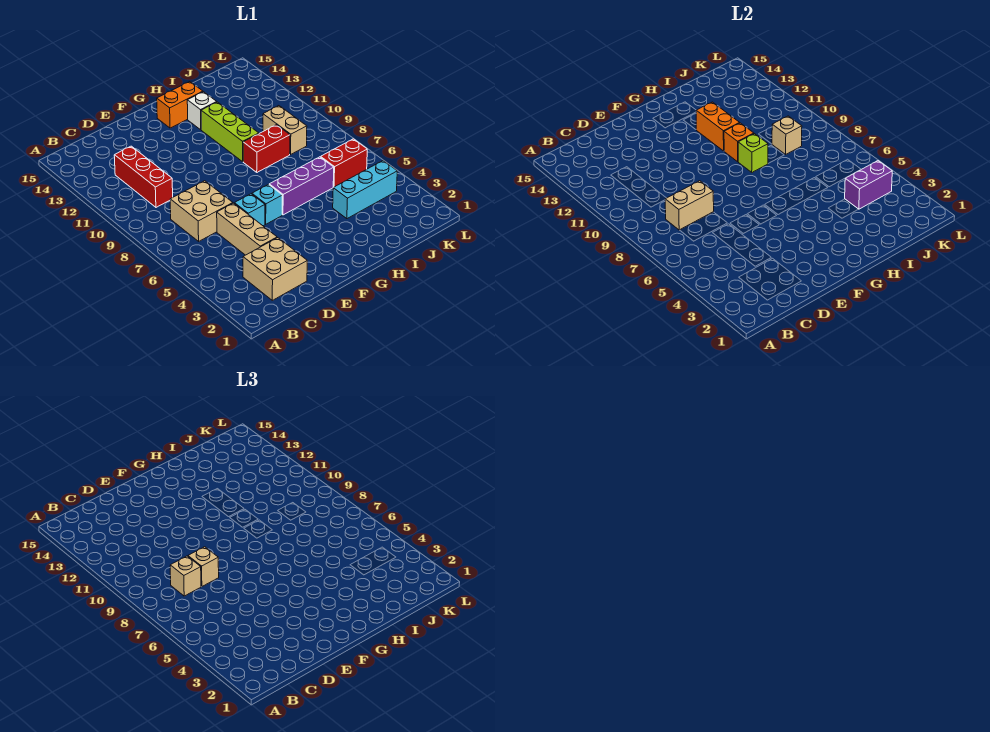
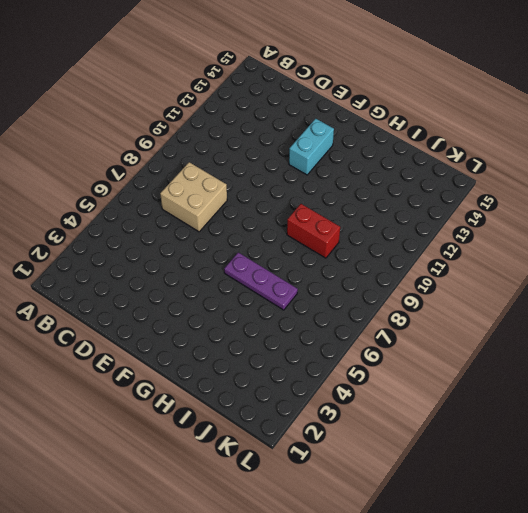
cyan brick F12:F13 level 1 -> none
purple plate G6:I6 level 1 -> purple brick G6:I6 level 1
none -> tan brick C2:D3 level 1
none -> red brick C10:C12 level 1
none -> tan brick D4:D6 level 1

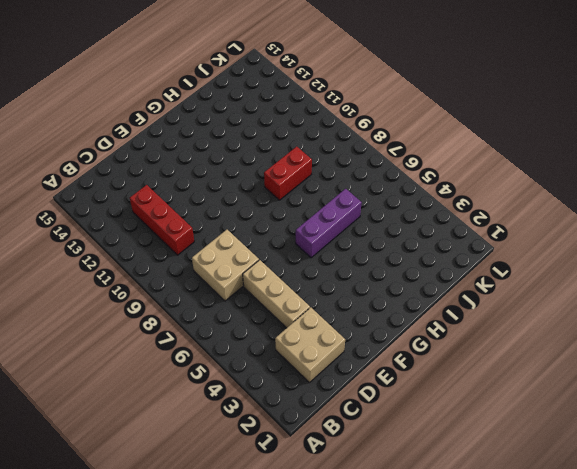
none -> cyan brick E6 level 1
none -> cyan brick F6 level 1
none -> orange brick G14:H14 level 1

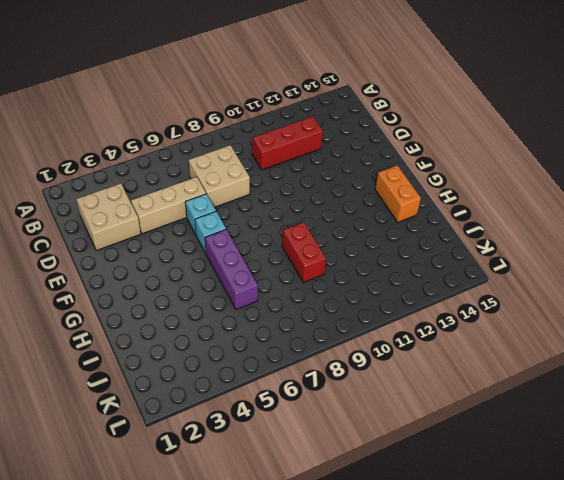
none -> lime brick H10:H12 level 1
none -> white brick H13 level 1
none -> cyan brick I4:K4 level 1

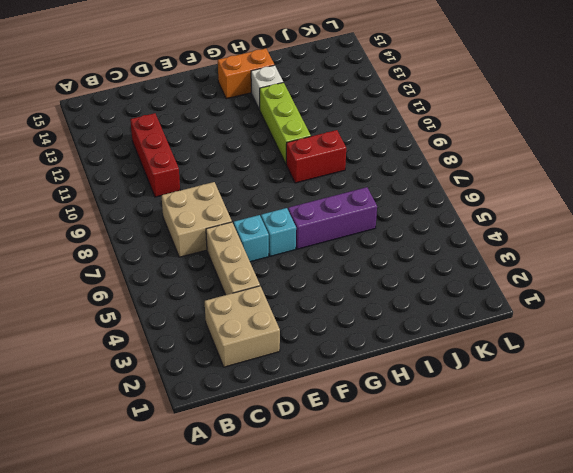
none -> cyan brick I4:K4 level 1
none -> red brick J6:K6 level 1
none -> tan brick J9:J10 level 1

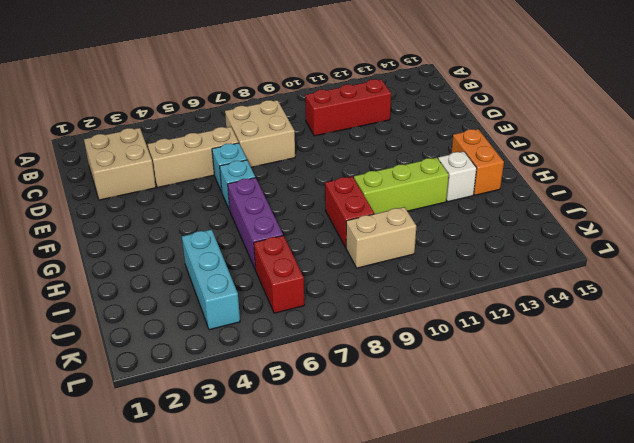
none -> tan brick C8:D8 level 2
none -> lime brick H9 level 2
none -> orange brick H10 level 2

